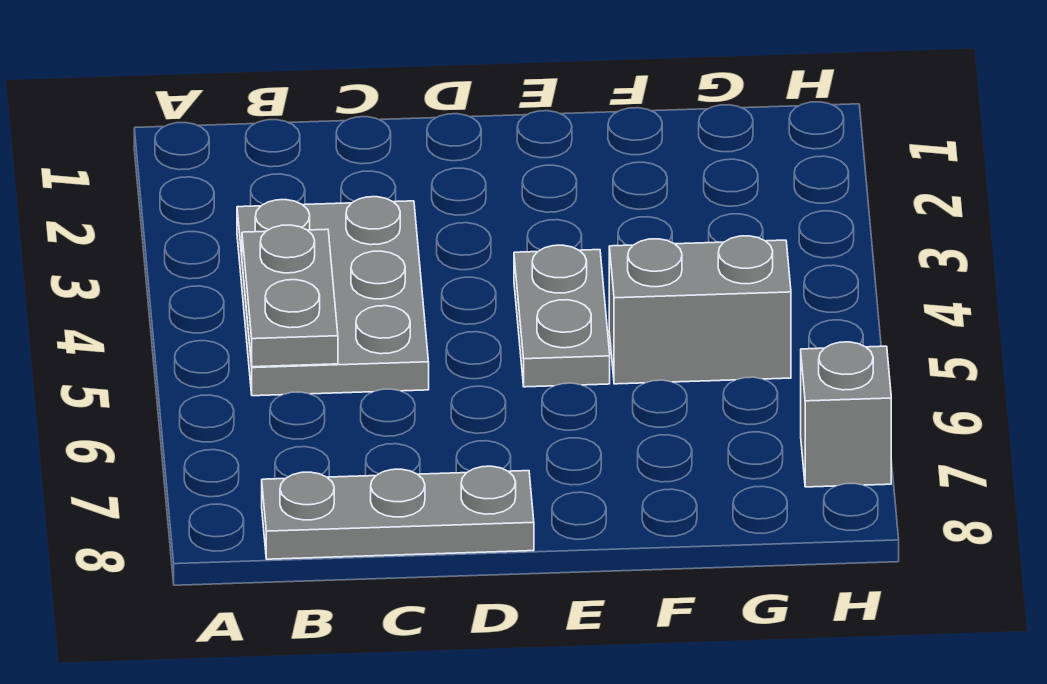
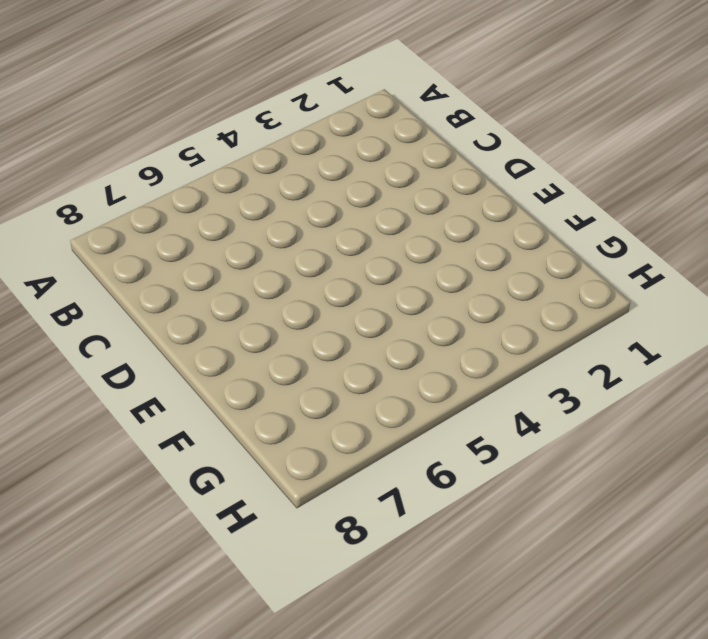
none -> grey plate B3:C5 level 1
none -> grey plate B8:D8 level 1

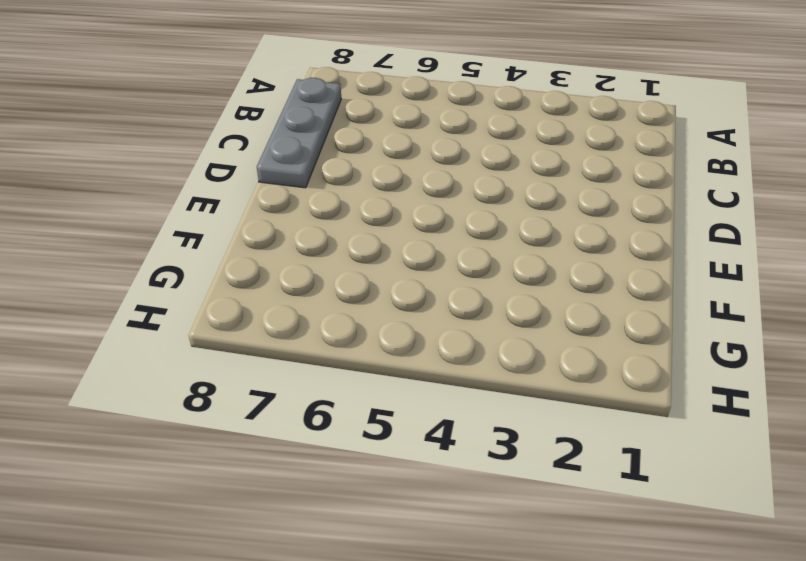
none -> grey plate B3:C5 level 1
none -> grey plate E4:E5 level 1

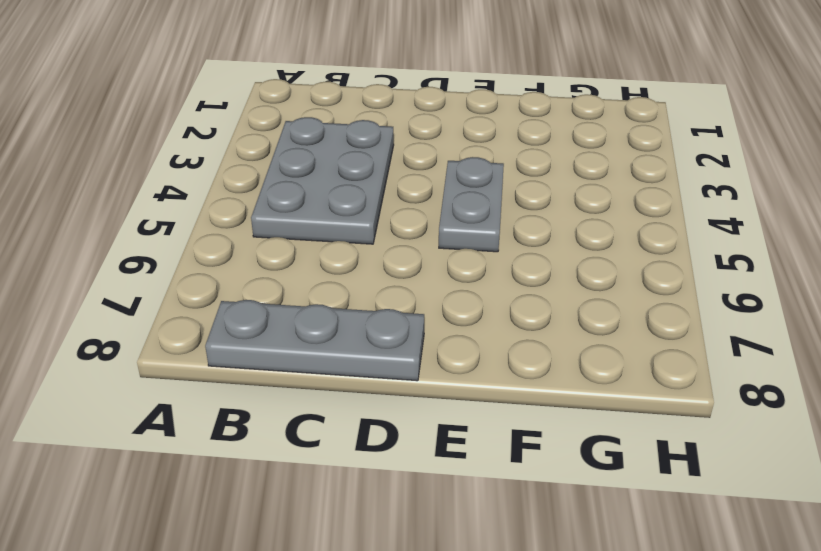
none -> grey brick F5:G5 level 1
none -> grey brick H7 level 1

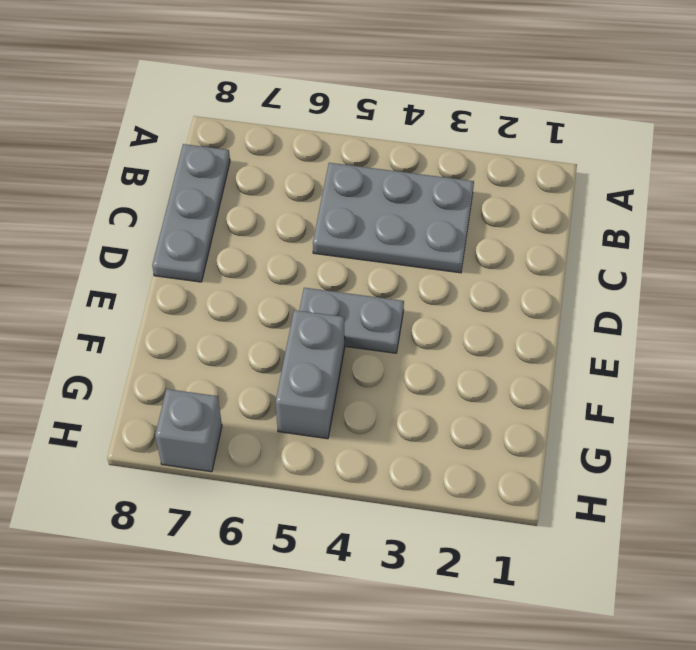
none -> grey plate B4:B5 level 2

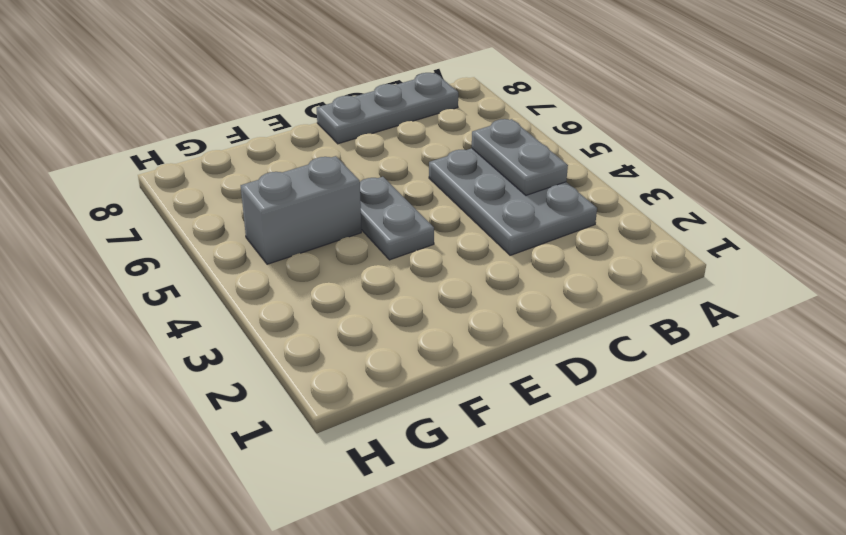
none -> grey brick H7 level 1

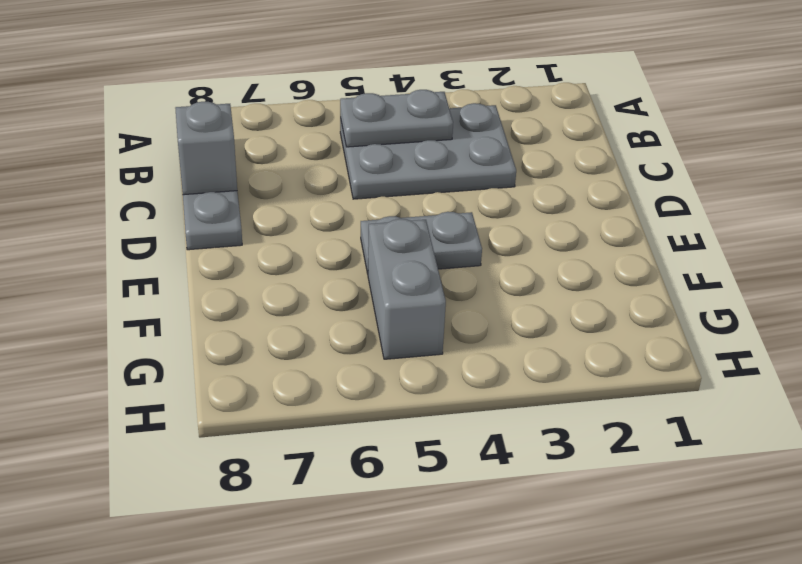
grey brick C8 level 2 -> grey brick H7 level 1

